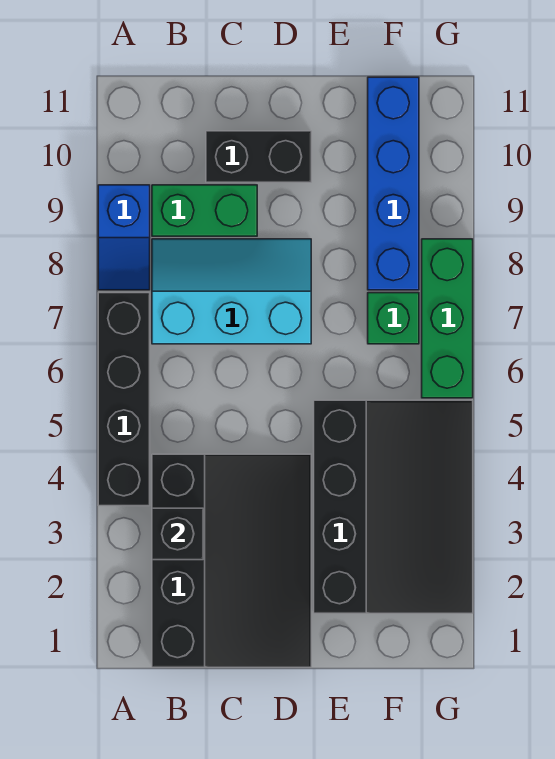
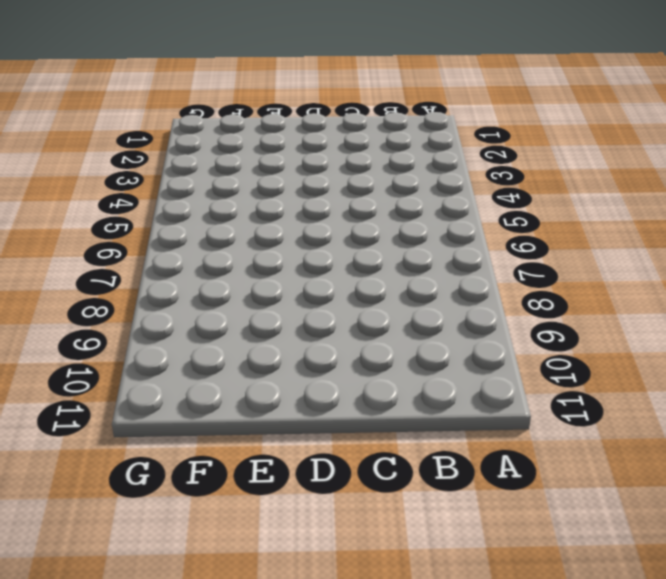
none -> black brick A4:A7 level 1
none -> blue slope A8:A9 level 1 top 9

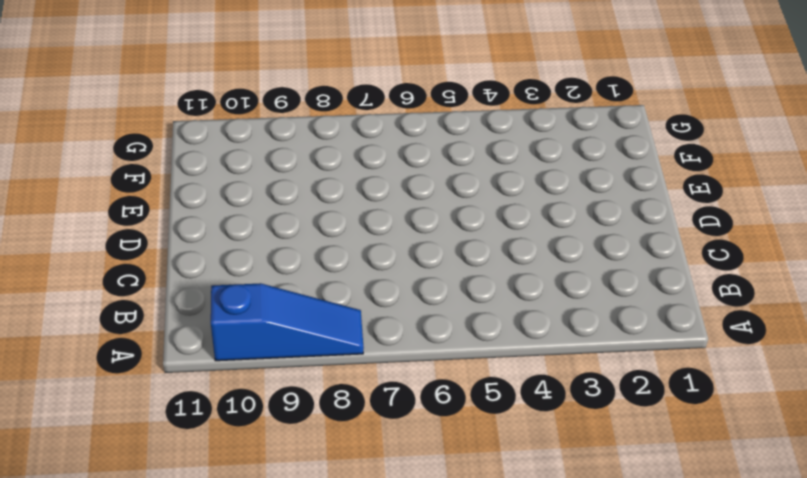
blue slope A8:A10 level 1 top 10 -> blue slope A8:A9 level 1 top 9
none -> black brick A4:A7 level 1
none -> black slope B1:D4 level 1 top B

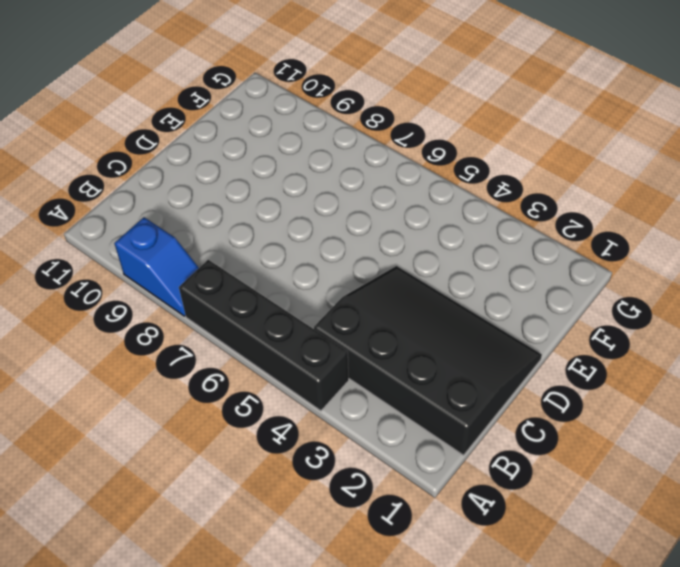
none -> cyan slope B7:D8 level 1 top 7
none -> green brick B9:C9 level 1

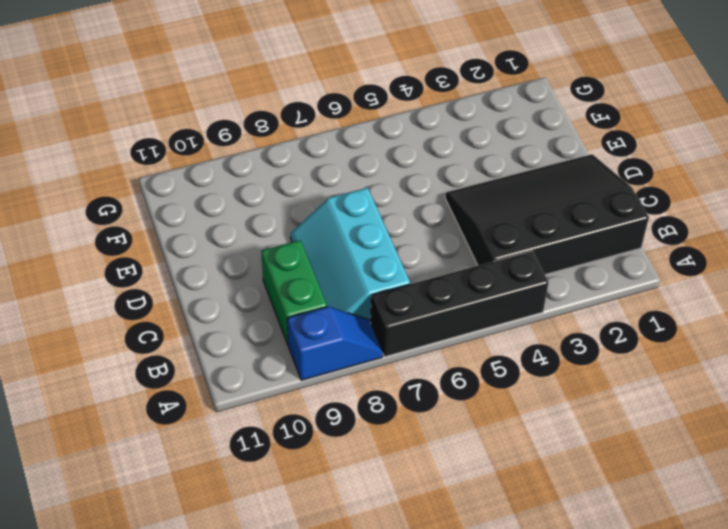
none -> black brick C10:D10 level 1
none -> black slope E2:G5 level 1 top E

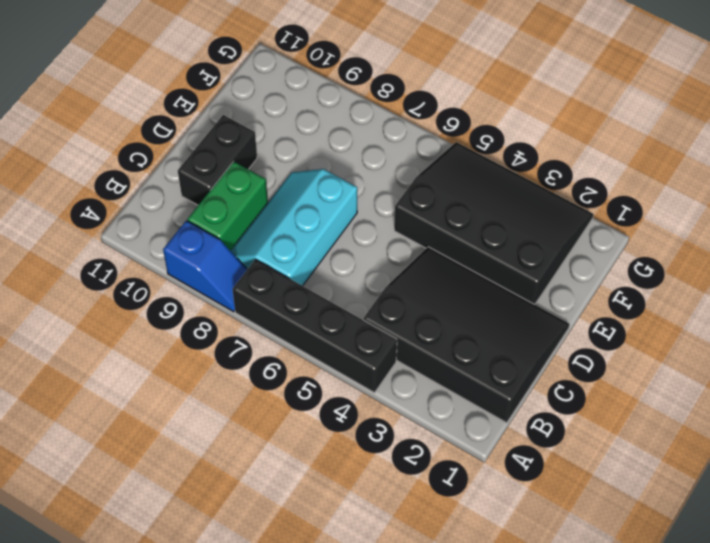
none -> green brick F7 level 1
none -> blue brick F8:F11 level 1

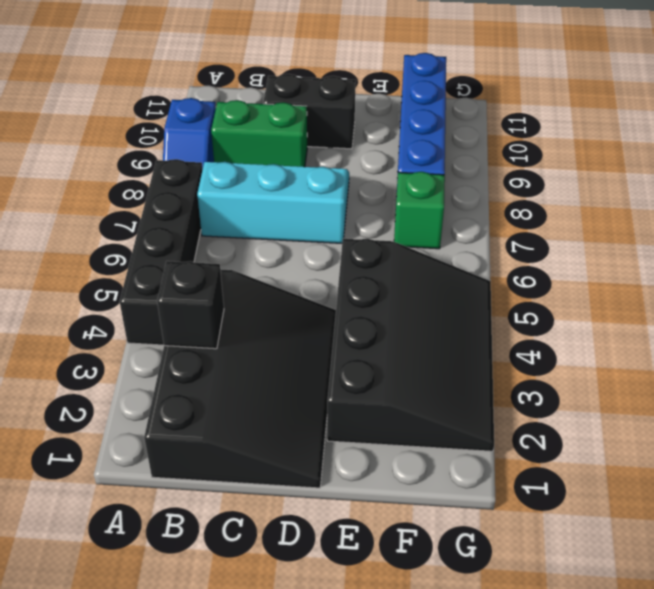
none -> green brick G6:G8 level 1

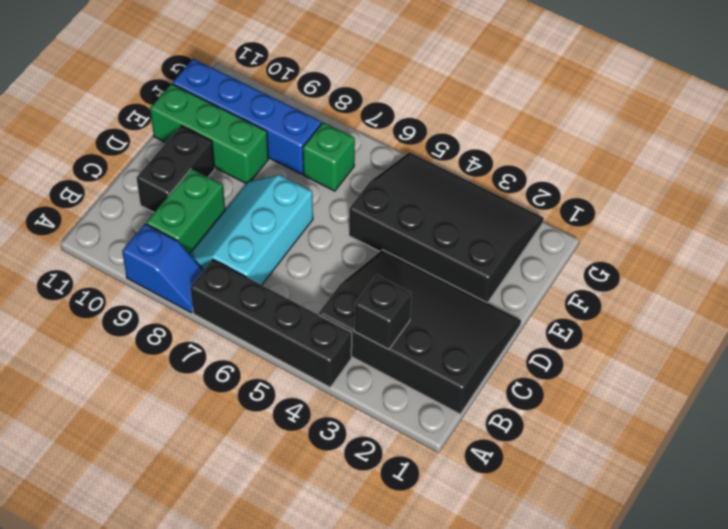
green brick E9:E11 level 1 -> green brick G6:G8 level 1

